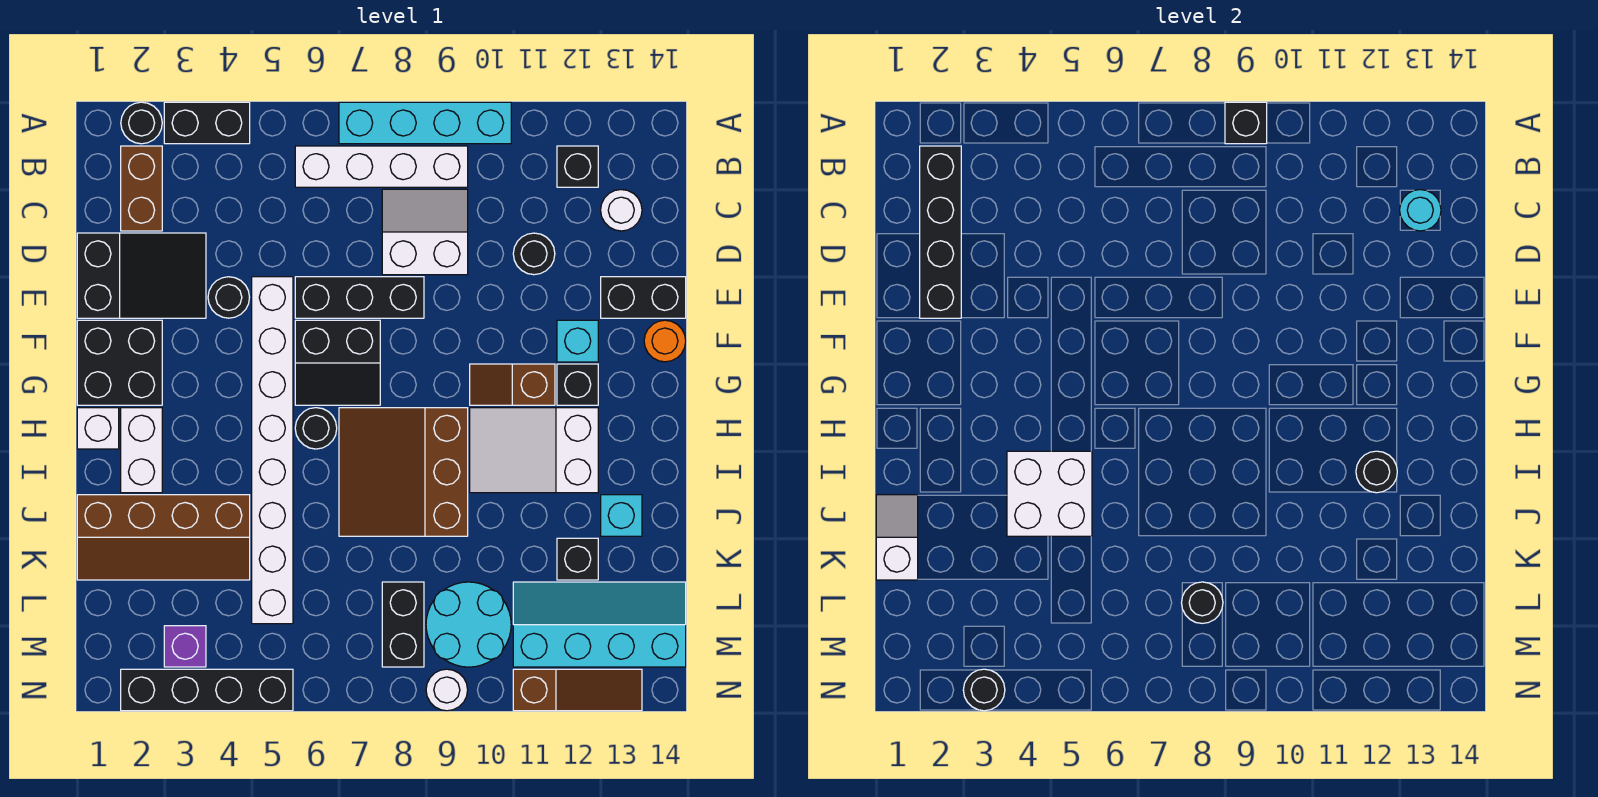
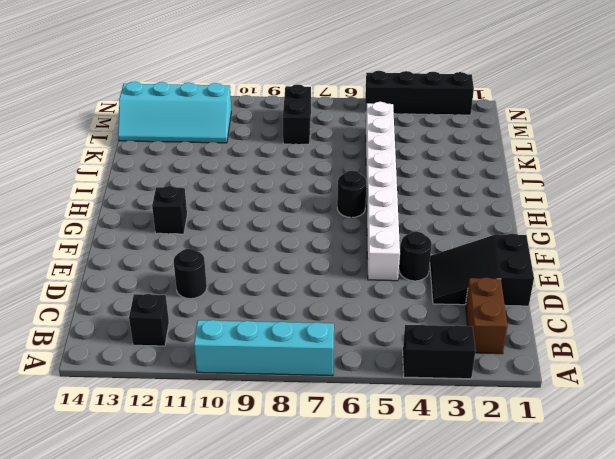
none -> black round brick A2 level 1
none -> white brick B6:B9 level 1
none -> white slope C8:D9 level 1 top D
none -> white round brick C13 level 1

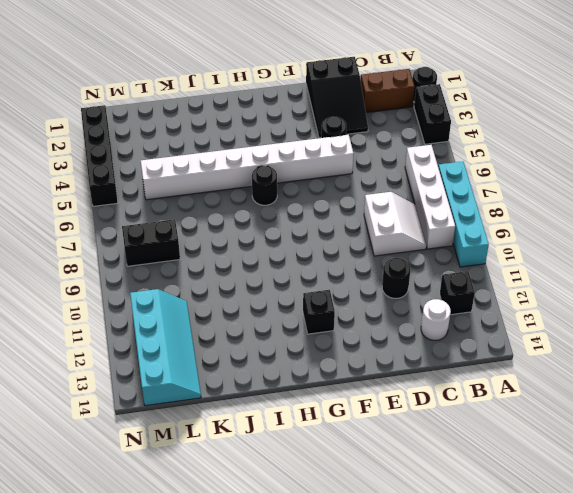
none -> black brick E6:E8 level 1
none -> black brick E13:E14 level 1
none -> black brick F1:G2 level 1
none -> black slope F6:G7 level 1 top F

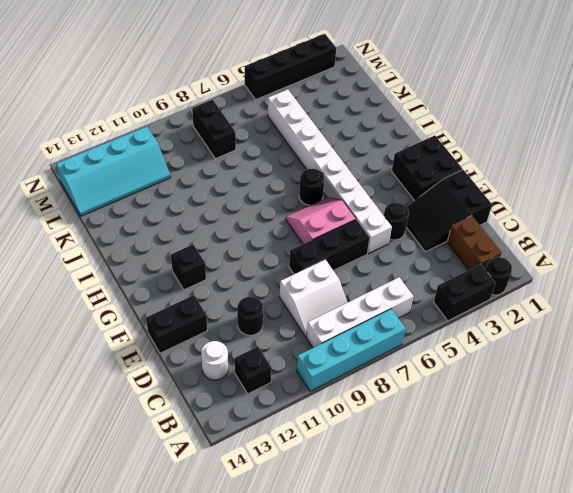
pink slope F6:G7 level 1 top F -> black slope F6:G7 level 1 top F
none -> cyan brick F12 level 1
none -> orange round brick F14 level 1
none -> brown slope G10:G11 level 1 top 11
none -> white brick H1 level 1

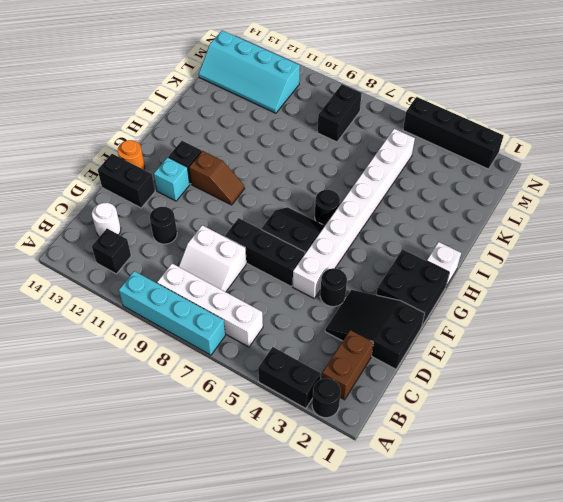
none -> white brick H2:I2 level 1
none -> brown slope H7:J9 level 1 top 9
none -> white slope H10:I12 level 1 top 12
none -> brown slope J1:K4 level 1 top J

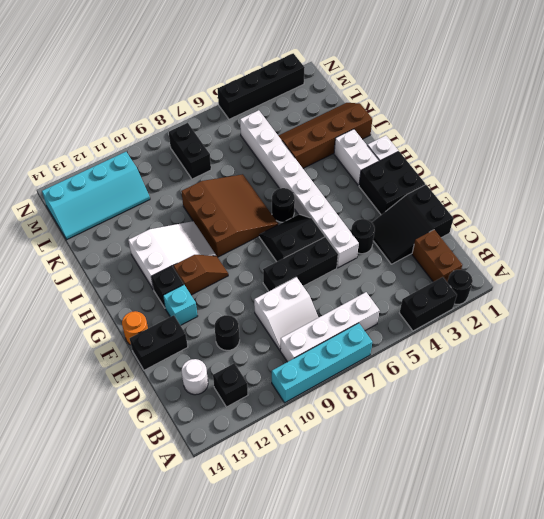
none -> cyan brick J13 level 1
none -> black brick K12 level 1
none -> cyan round brick L9:M10 level 1
none -> purple brick M3 level 1

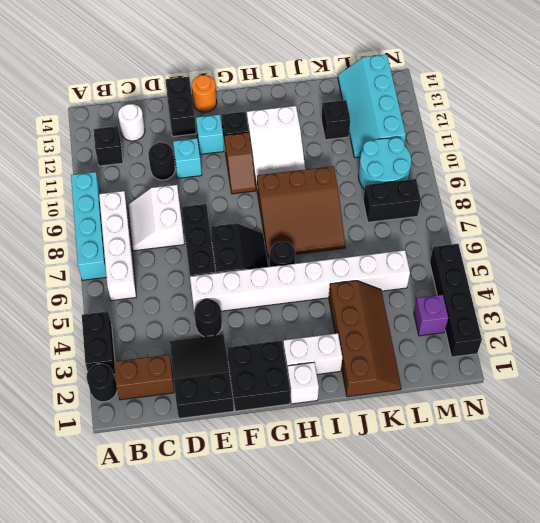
cyan brick E11 level 1 -> cyan brick J13 level 1
none -> white round brick N9 level 1
none -> brown slope N11:N13 level 1 top 11
none -> black brick A9 level 2
none -> black brick B2:E2 level 2

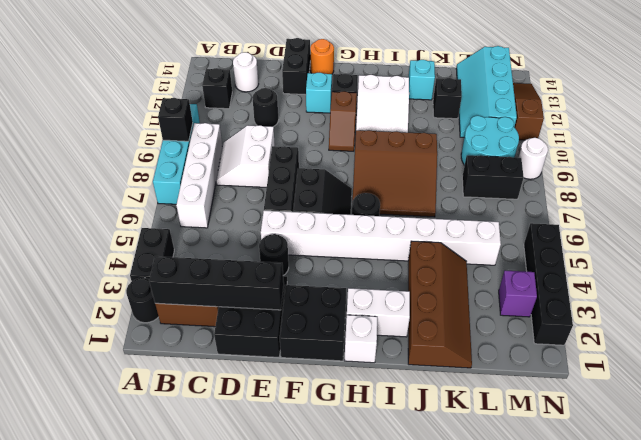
none -> cyan round brick C13 level 2
none -> white brick I4:J5 level 2
none -> black round brick I12 level 2
none -> white slope J1:K1 level 2 top K

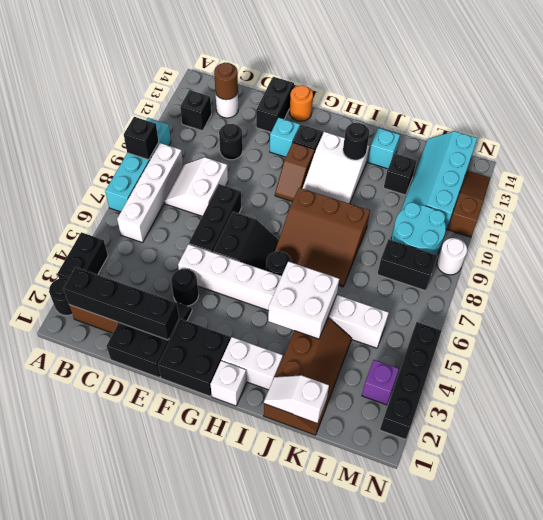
brown round brick C13 level 2 -> cyan round brick C13 level 2
none -> black round brick L8 level 2
none -> black round brick N3 level 2

